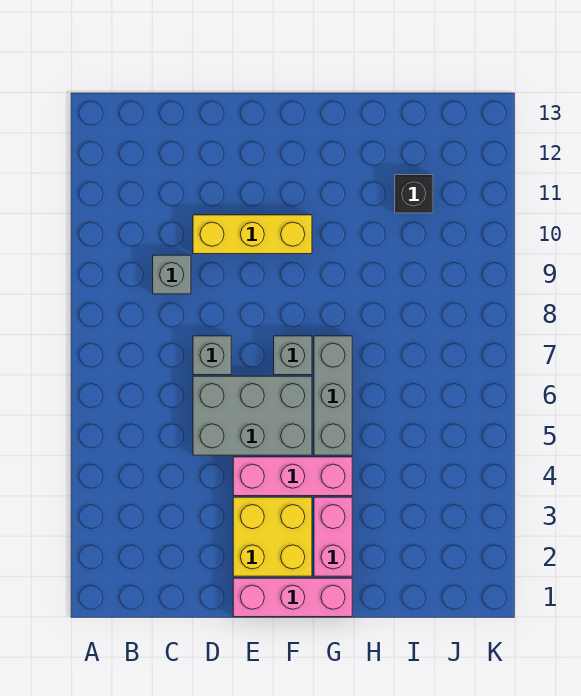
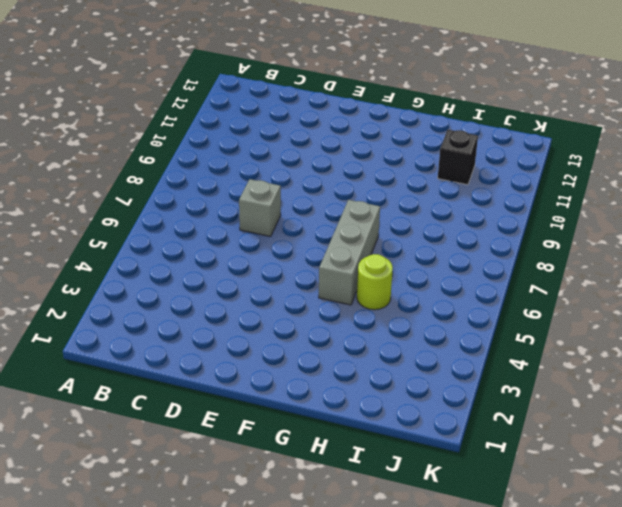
lime round brick H5 level 1 -> none
none -> grey brick C9 level 1
none -> grey brick D5:F6 level 1

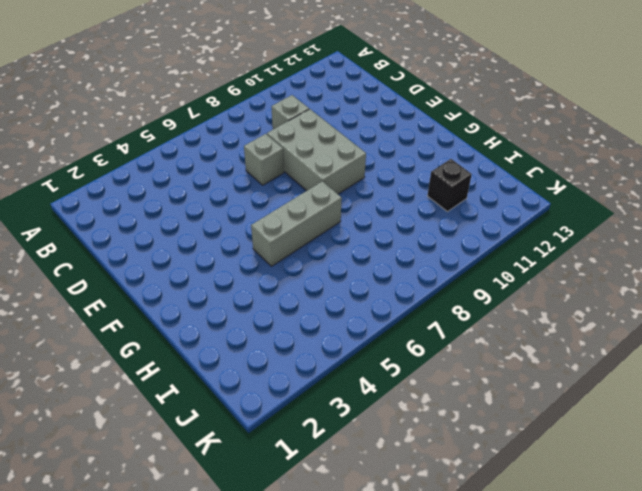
grey brick D8:F9 level 1 -> grey brick D5:F6 level 1
none -> yellow brick D10:F10 level 1
none -> pink brick E1:G1 level 1

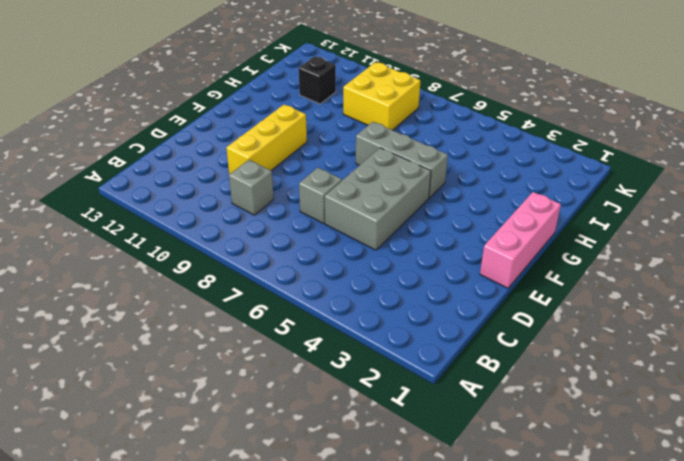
yellow brick I8:J9 level 1 -> yellow brick E2:F3 level 1
none -> pink brick E4:G4 level 1
none -> grey brick F7 level 1

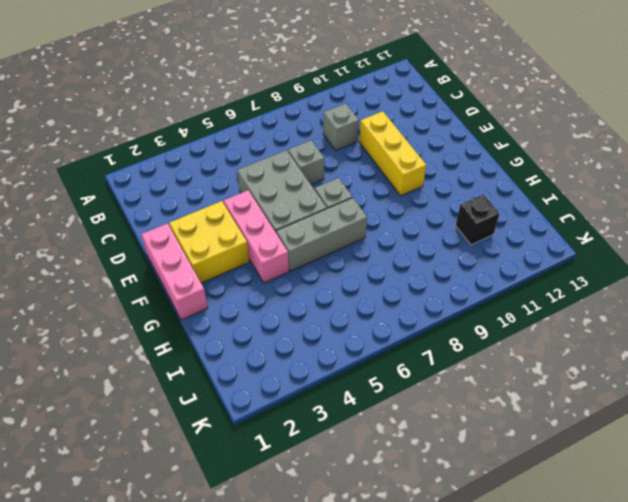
none -> pink brick G2:G3 level 1

